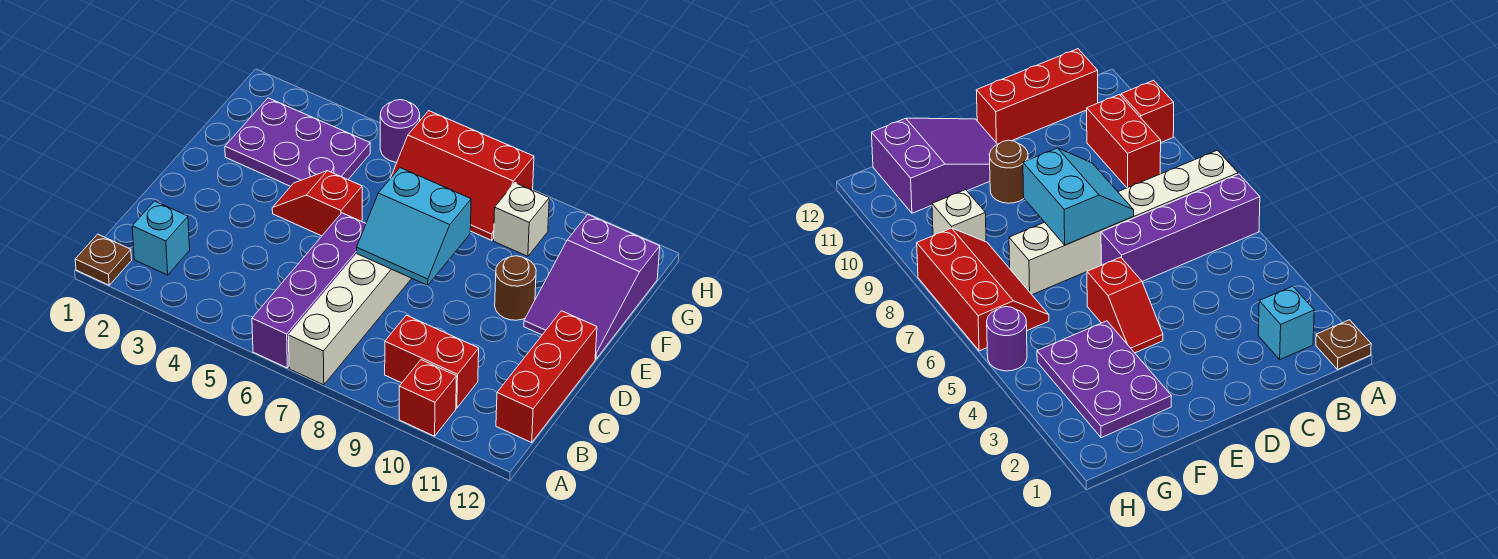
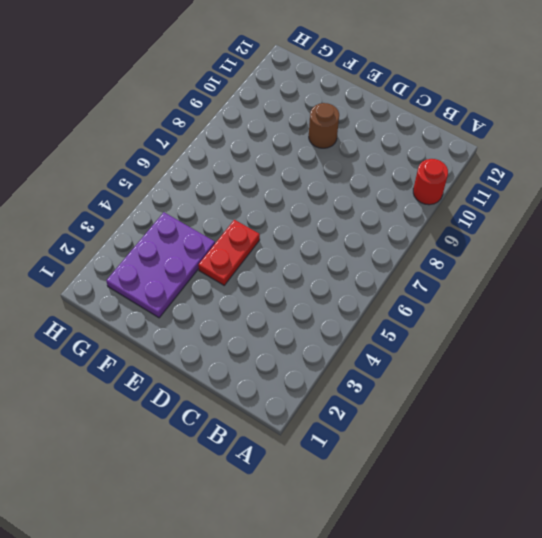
red round brick A10 level 1 -> red brick A10 level 1
red plate E4:E5 level 1 -> red slope E4:E5 level 1 top 5
none -> brown plate A1 level 1
none -> purple brick A6:D6 level 1
none -> white brick A7:F7 level 1

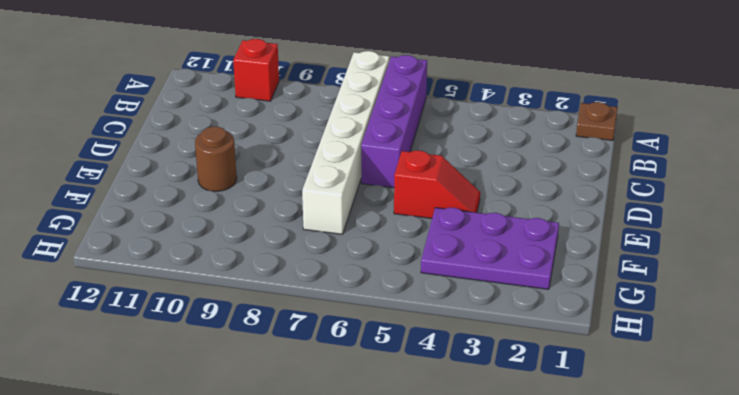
none -> cyan brick B2 level 1
none -> red brick B9:B10 level 1
none -> red brick B12:D12 level 1

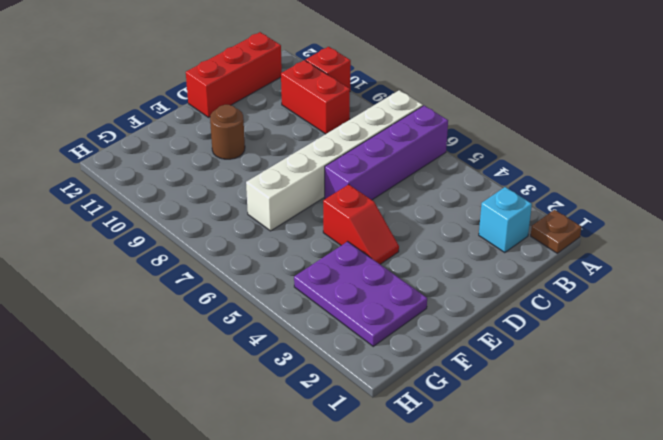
none -> purple slope E11:G12 level 1 top G
none -> red slope G6:H8 level 1 top H
none -> white brick G9 level 1

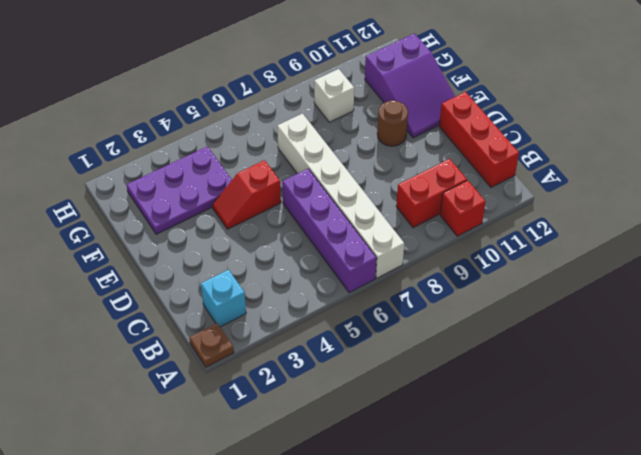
none -> red slope G6:H8 level 1 top H
none -> purple round brick H5 level 1
none -> cyan slope D7:E8 level 2 top E

